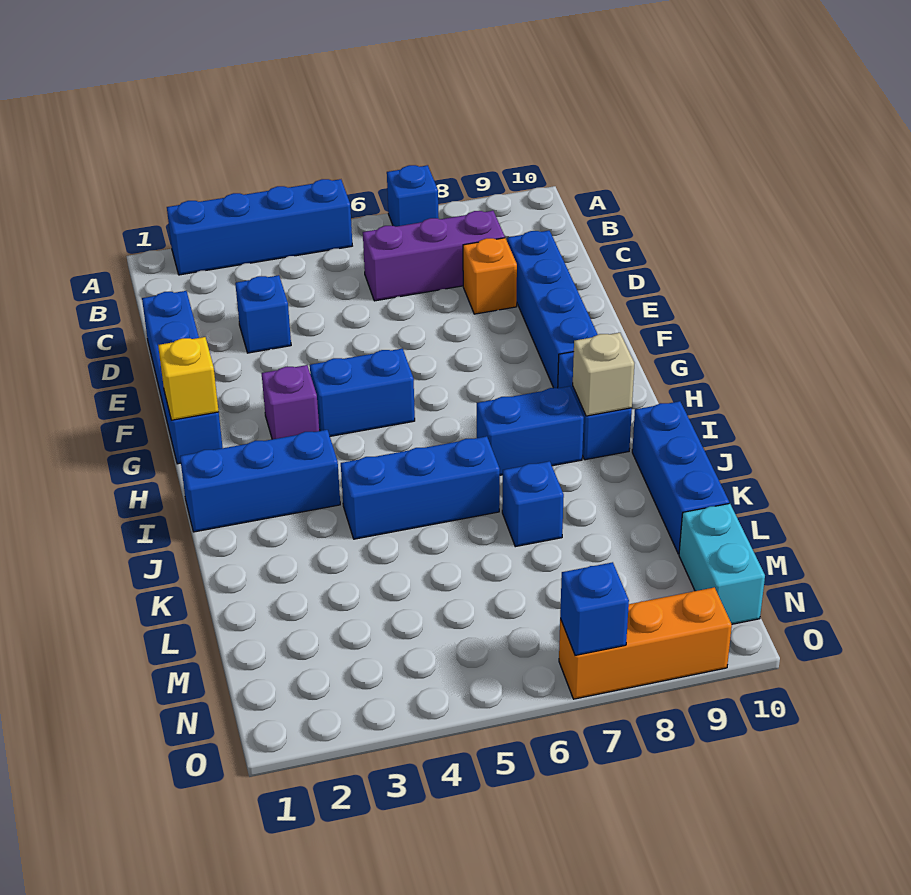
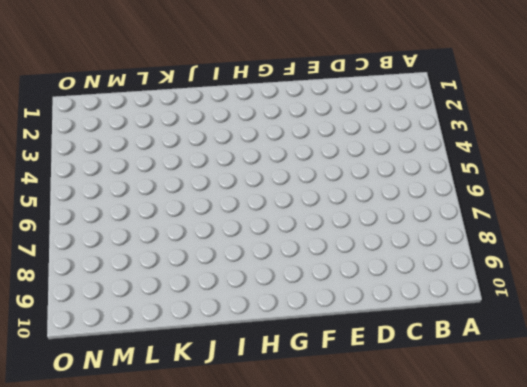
none -> blue brick A2:A5 level 1
none -> blue brick A7 level 1
none -> purple brick C6:C8 level 1

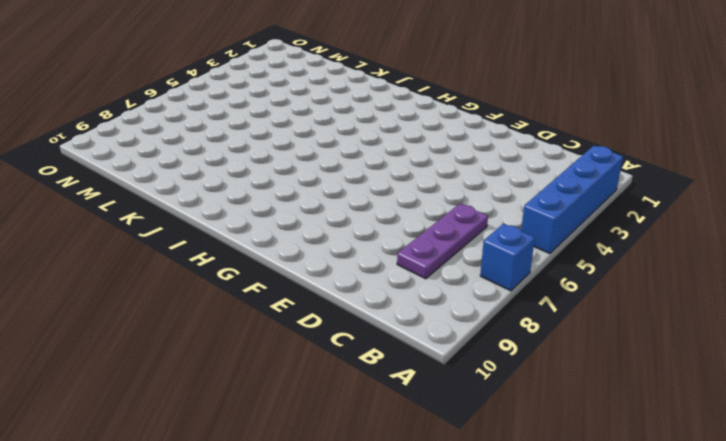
purple plate C6:C8 level 1 -> purple brick C6:C8 level 1
none -> blue brick D1:G1 level 1
none -> blue brick D3 level 1
none -> orange brick D8 level 1

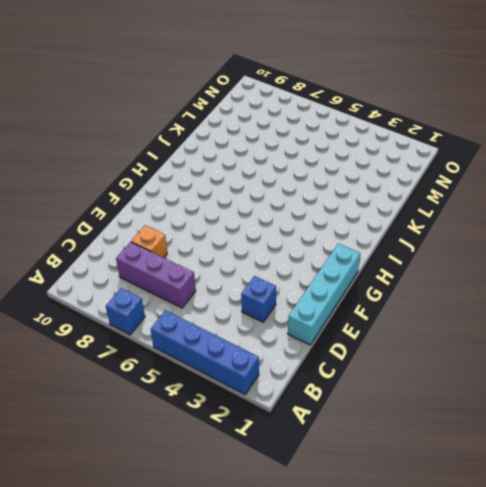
cyan brick D1:G1 level 1 -> blue brick D1:G1 level 1
none -> blue brick D9:G9 level 1
none -> purple brick G3 level 1
none -> blue brick G4:G5 level 1

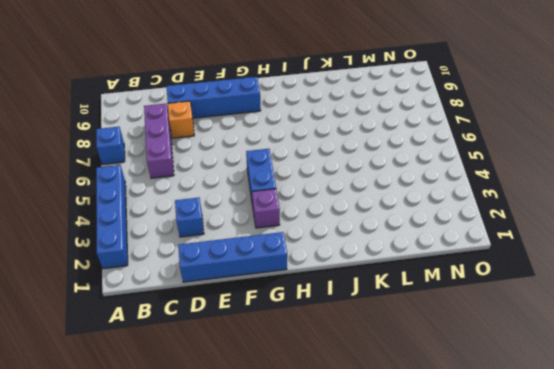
none -> blue brick H9:I9 level 1
none -> blue brick I1:I3 level 1
none -> blue brick I7:I8 level 1

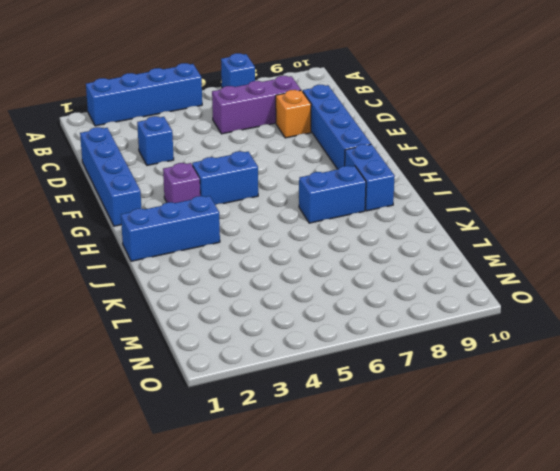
none -> blue brick J4:J6 level 1
none -> blue brick J10:L10 level 1
none -> blue brick K7 level 1

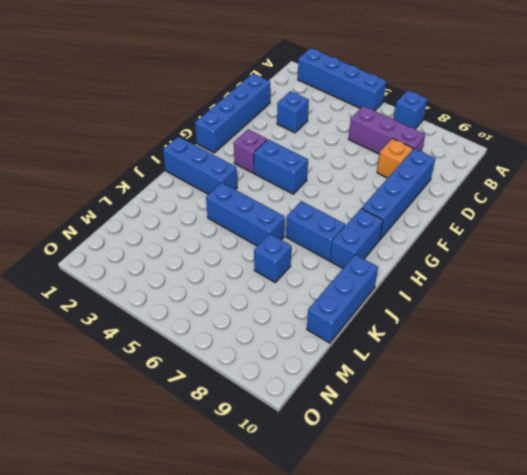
none -> cyan brick M10:N10 level 1
none -> orange brick O7:O9 level 1
none -> yellow brick G1 level 2

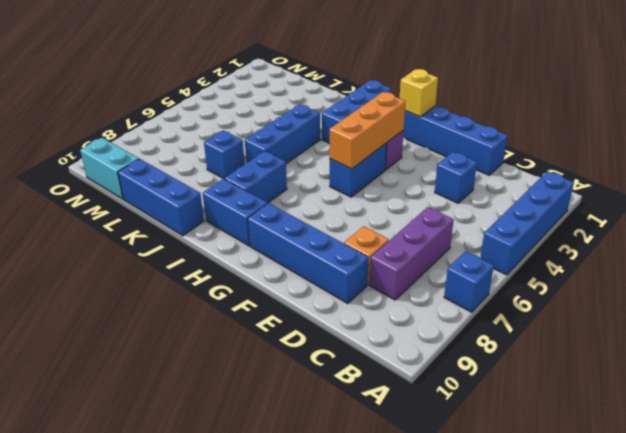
orange brick G3:G5 level 2 -> orange brick O7:O9 level 1
none -> tan brick I9 level 2
none -> blue brick O7 level 2

